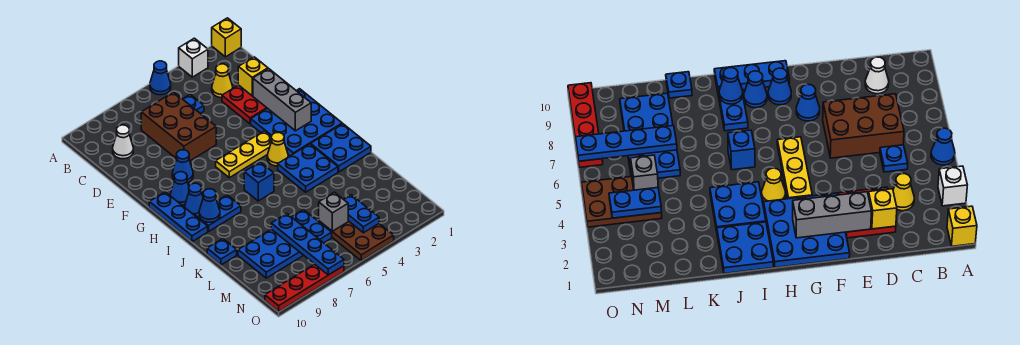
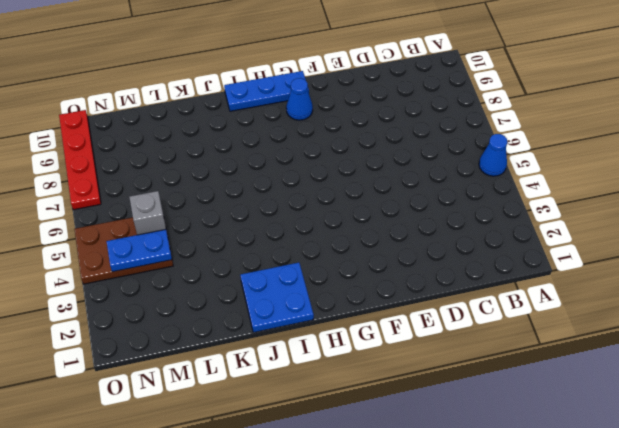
none -> yellow brick A1 level 1
none -> white brick A3 level 1
none -> yellow cone C3 level 1

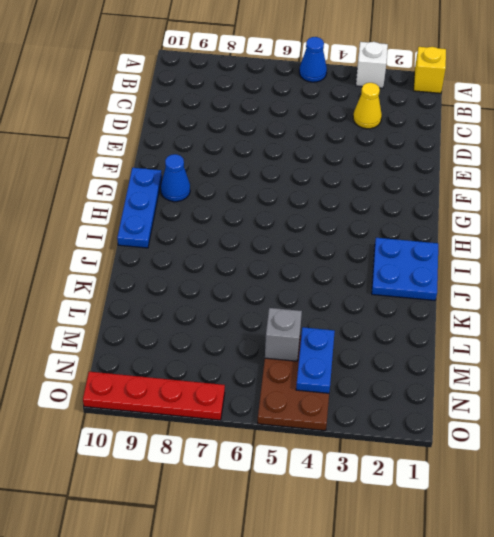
none -> blue plate C5 level 1
none -> brown brick C6:E7 level 1
none -> white cone C9 level 1

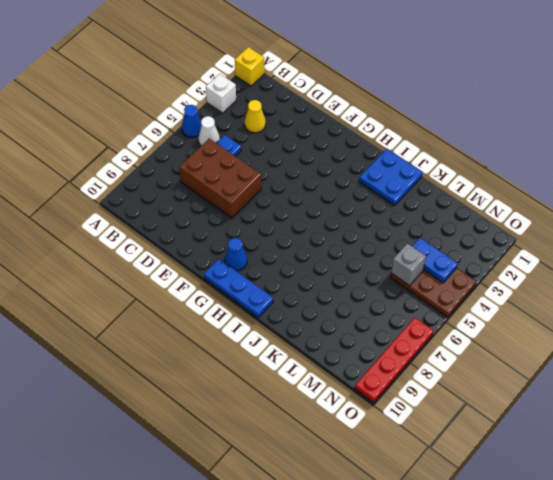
white cone B5 level 1 -> white cone C9 level 1
none -> red plate D2:E3 level 1
none -> blue plate F1:H3 level 1
none -> blue cone F8 level 1

